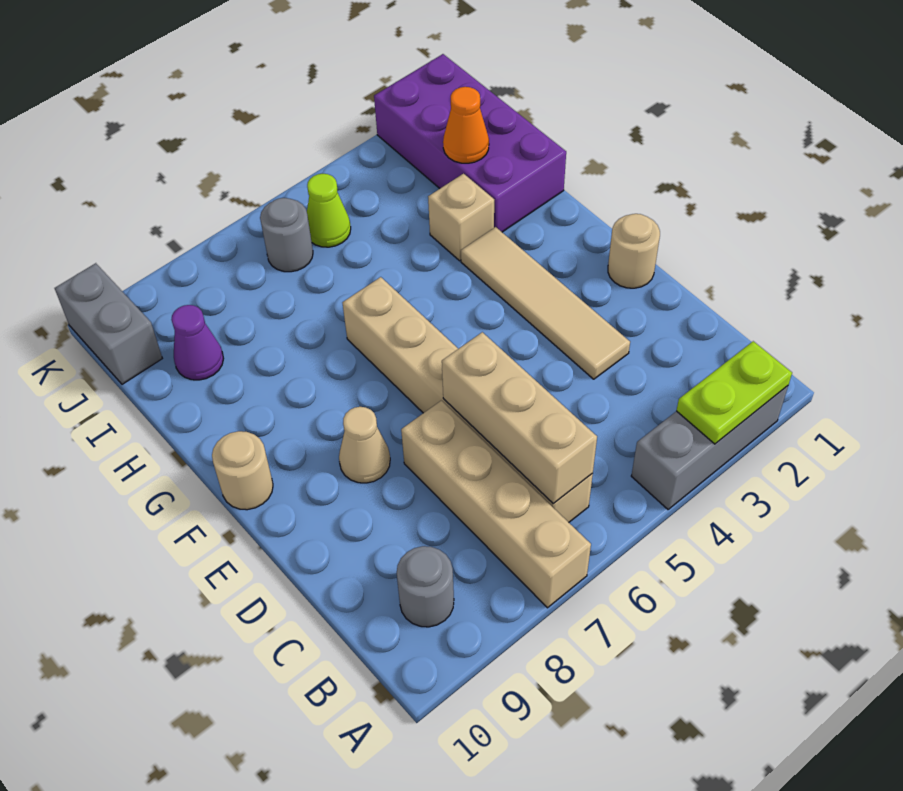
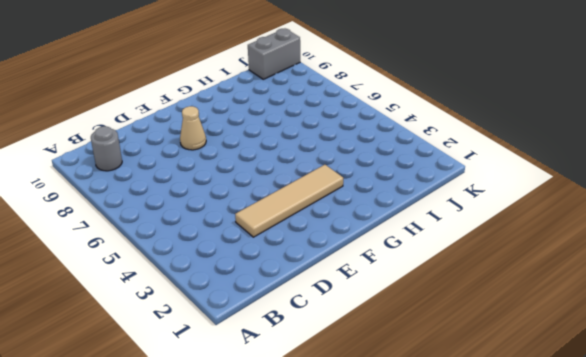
none -> grey brick A2:A4 level 1
none -> tan brick A7:D7 level 1
none -> tan brick B6:G6 level 1

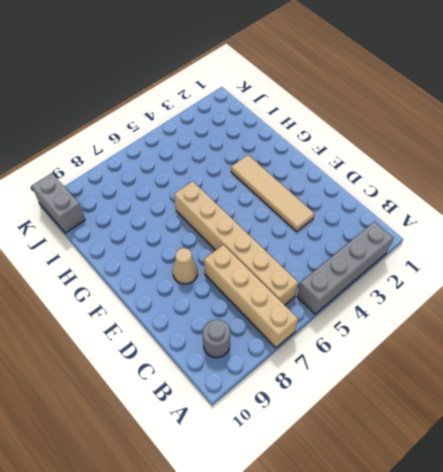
grey brick A2:A5 level 1 -> grey brick A2:A4 level 1
none -> tan round brick E1 level 1
none -> tan round brick F10 level 1
none -> purple brick H1:K2 level 1

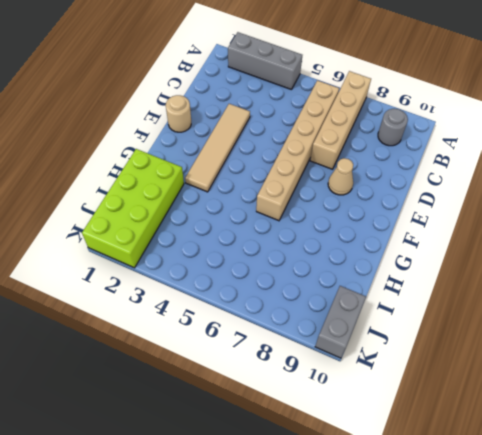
lime brick H1:K2 level 1 -> purple brick H1:K2 level 1
none -> tan round brick F10 level 1
none -> tan brick H3 level 1
none -> purple cone I9 level 1

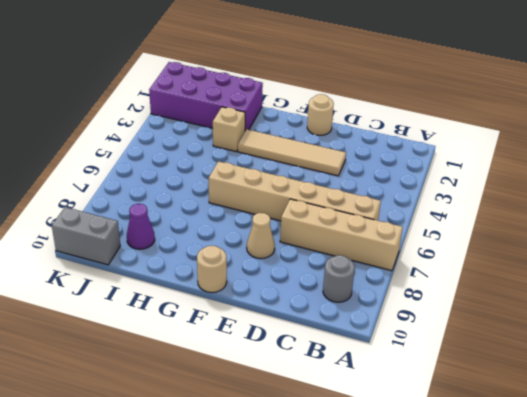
none -> grey brick A2:A4 level 1
none -> lime cone J5 level 1
none -> grey round brick J6 level 1

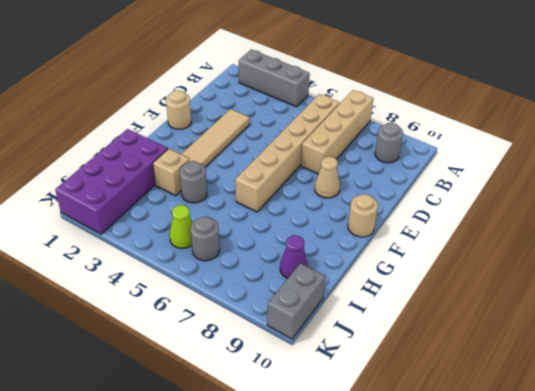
grey round brick H4 level 1 -> none
none -> lime plate A2:A3 level 2
none -> tan brick B6:D6 level 2
none -> orange cone I2 level 2

